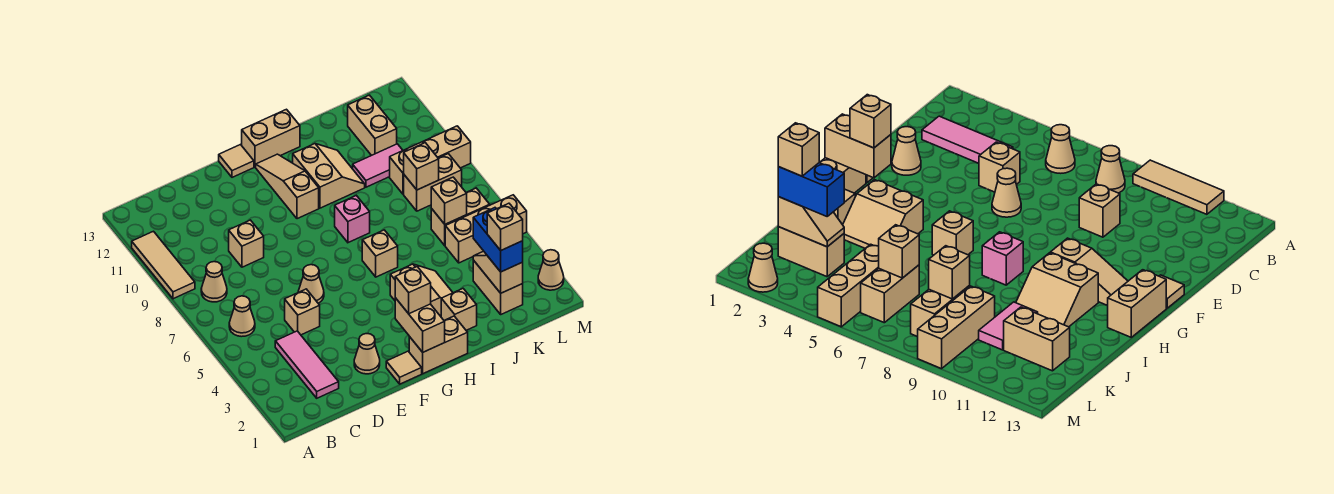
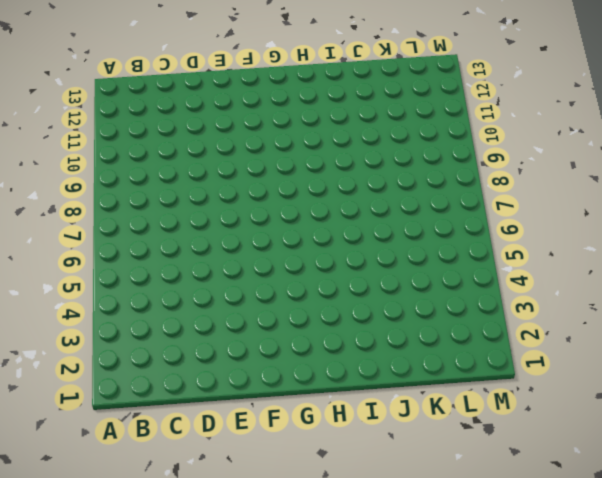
none -> tan tile A9:A11 level 1
none -> tan cone B6 level 1
none -> tan cone B8 level 1
none -> pink tile C2:C4 level 1

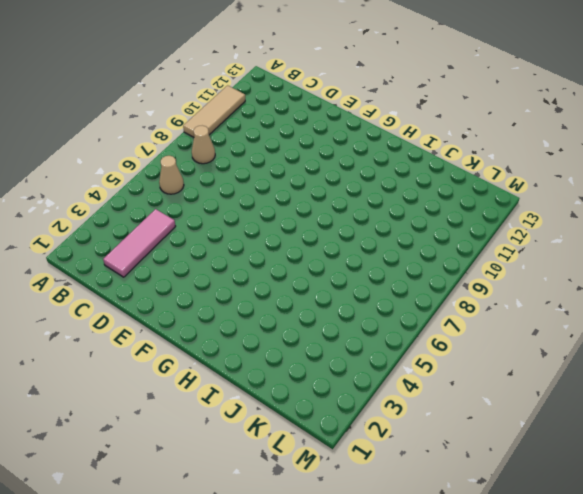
none -> tan brick D5 level 1
none -> tan brick D9 level 1
none -> tan cone E2 level 1
none -> tan cone E6 level 1

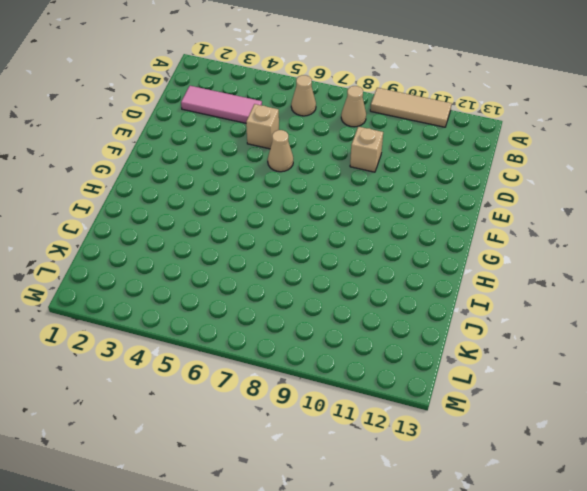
none -> tan cone E2 level 1
none -> tan tile F1 level 1
none -> tan tile F13 level 1
none -> tan brick G1:H1 level 1

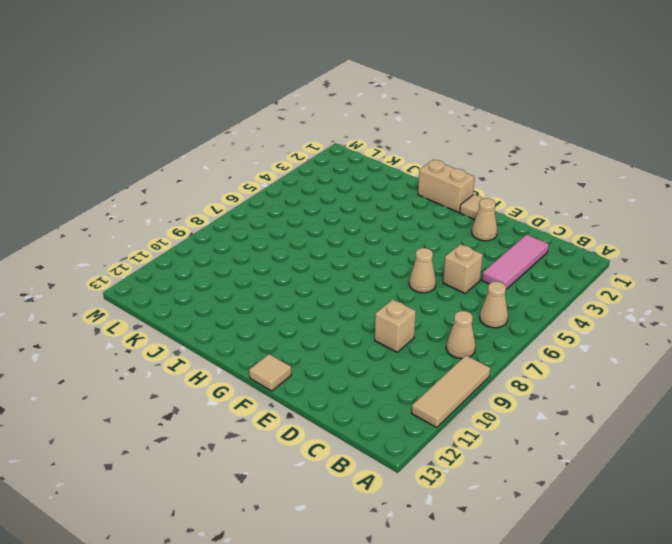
none -> tan slope G10:G12 level 1 top 10
none -> tan brick G13:H13 level 1
none -> tan slope H3:I4 level 1 top H
none -> tan brick H6 level 1

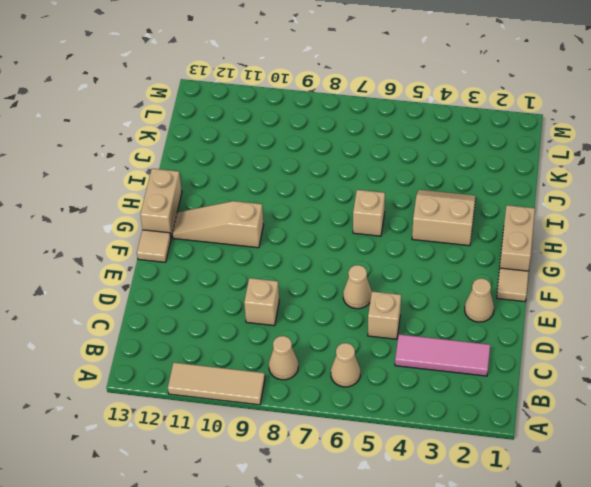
none -> pink brick H8 level 1
none -> tan slope H10:I11 level 1 top H
none -> tan brick I2 level 1
none -> pink tile J10:K10 level 1

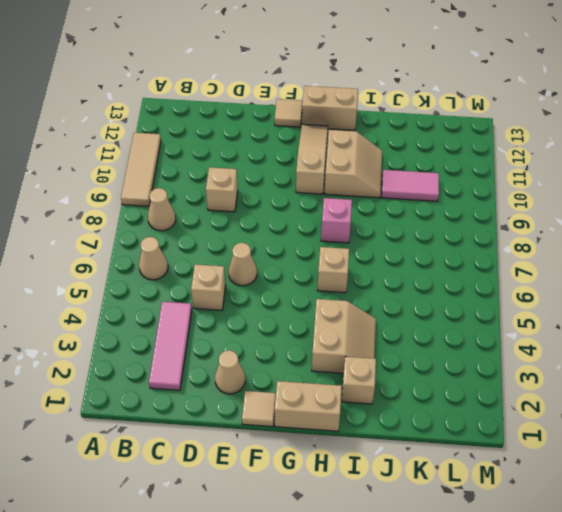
none -> tan brick K2:K3 level 1
none -> tan brick K5:M5 level 1
none -> tan brick K6:L6 level 1
none -> tan brick K8:L8 level 1

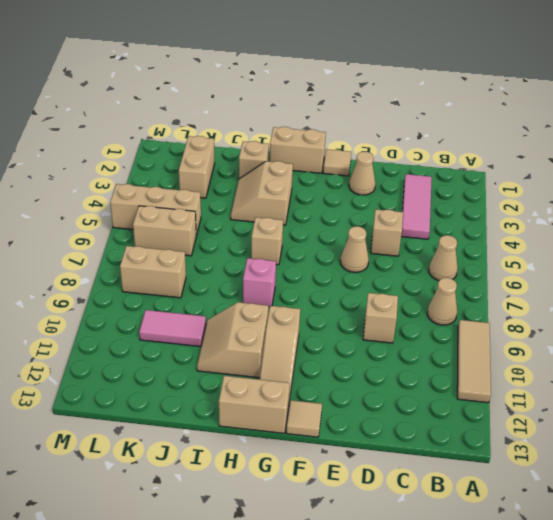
none -> tan brick K9:M9 level 1
none -> tan brick K11:K12 level 1
none -> tan cone M2 level 1
none -> tan brick G1:G2 level 2

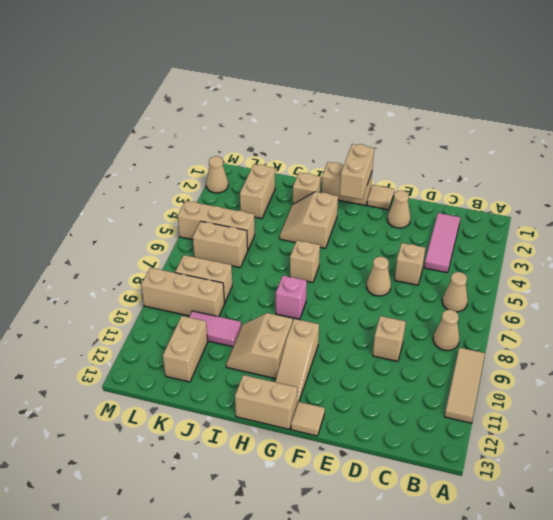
none -> tan slope K2:K3 level 2 top 2
none -> tan brick K6 level 2
none -> tan brick K8 level 2
none -> tan brick G2 level 3

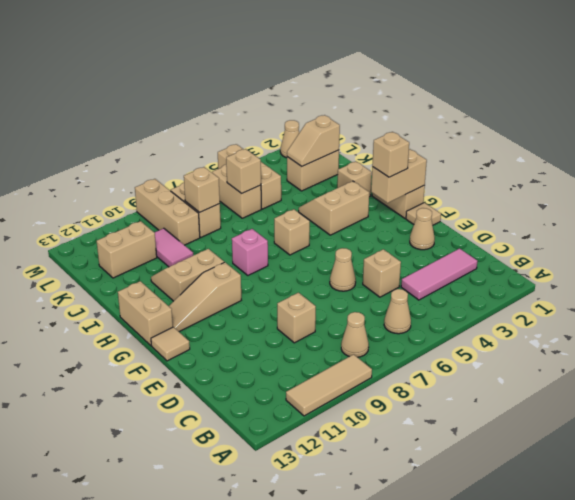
none -> blue brick K2:K3 level 3
none -> tan brick K2 level 4

